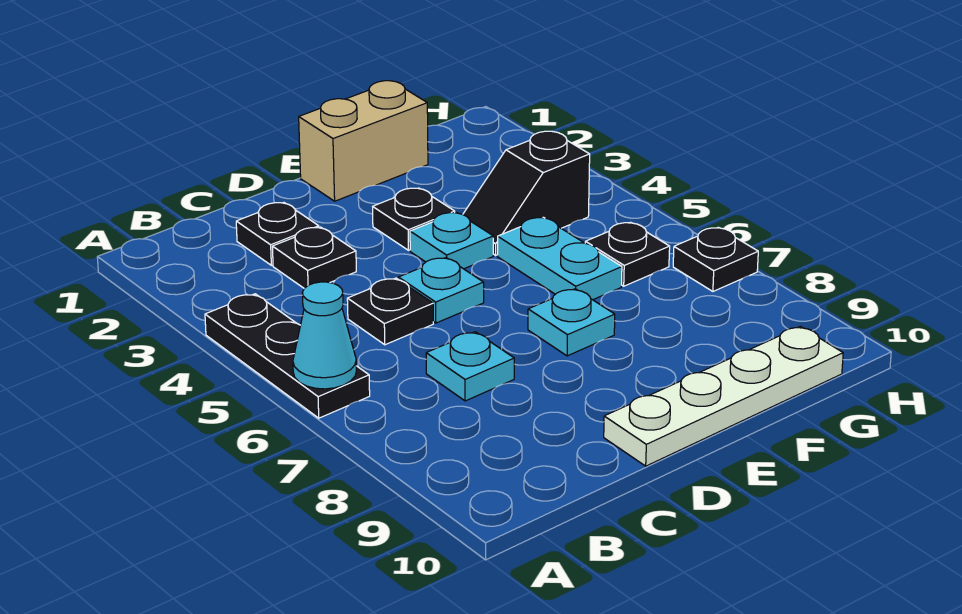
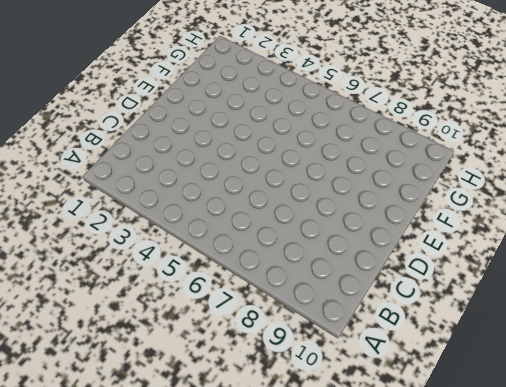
none -> black plate A4:A6 level 1
none -> black plate C2 level 1
none -> black plate C3 level 1

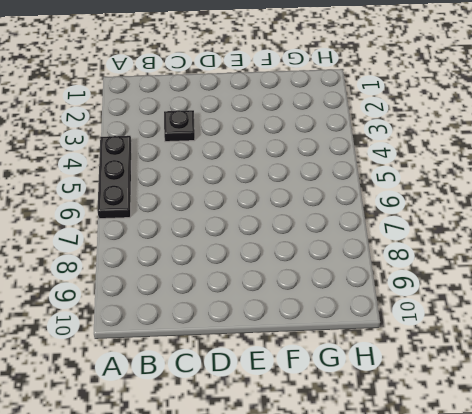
none -> black plate C2 level 1
none -> black plate C5 level 1
none -> cyan plate C7 level 1

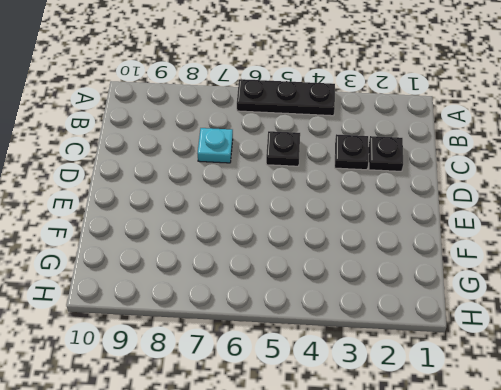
none -> cyan plate D5 level 1
none -> white plate D10:G10 level 1
none -> tan brick E1:F1 level 1

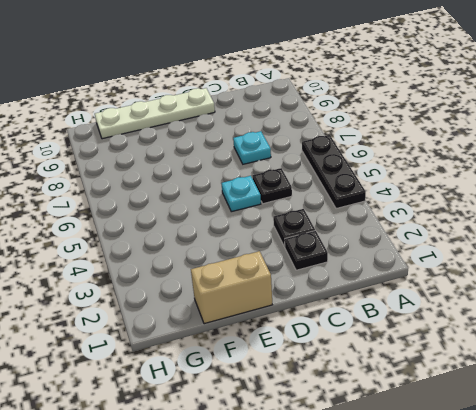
none -> black plate E3 level 1
none -> cyan plate E4 level 1
none -> cyan plate E7 level 1

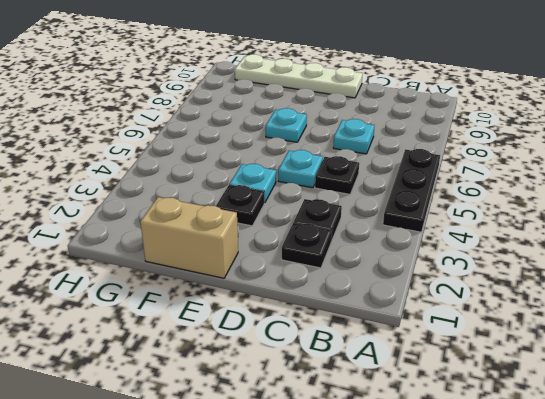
none -> black slope F4:G4 level 1 top G
none -> cyan plate F5:F6 level 1
none -> black plate G6 level 1

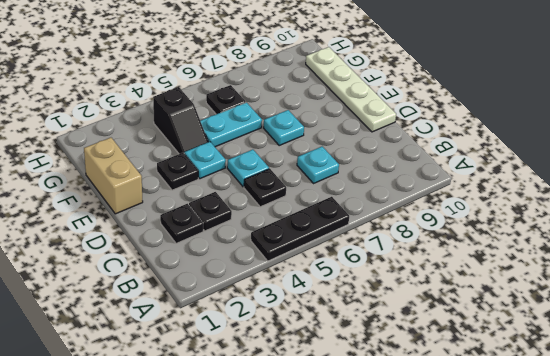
none -> black plate H7 level 1
none -> cyan cone A6 level 2

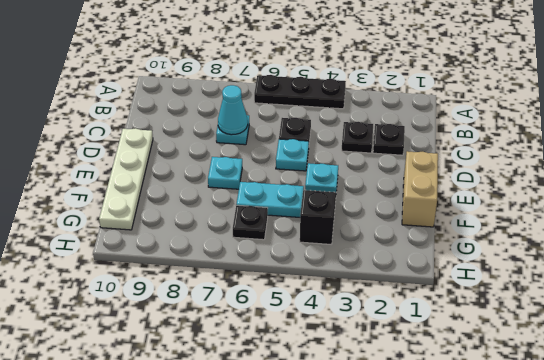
cyan cone C7 level 2 -> cyan cone A6 level 2
none -> black plate E3 level 1
none -> black plate H7 level 1

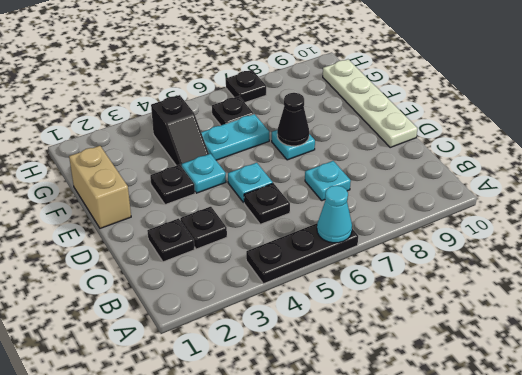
black cone E7 level 2 -> none

